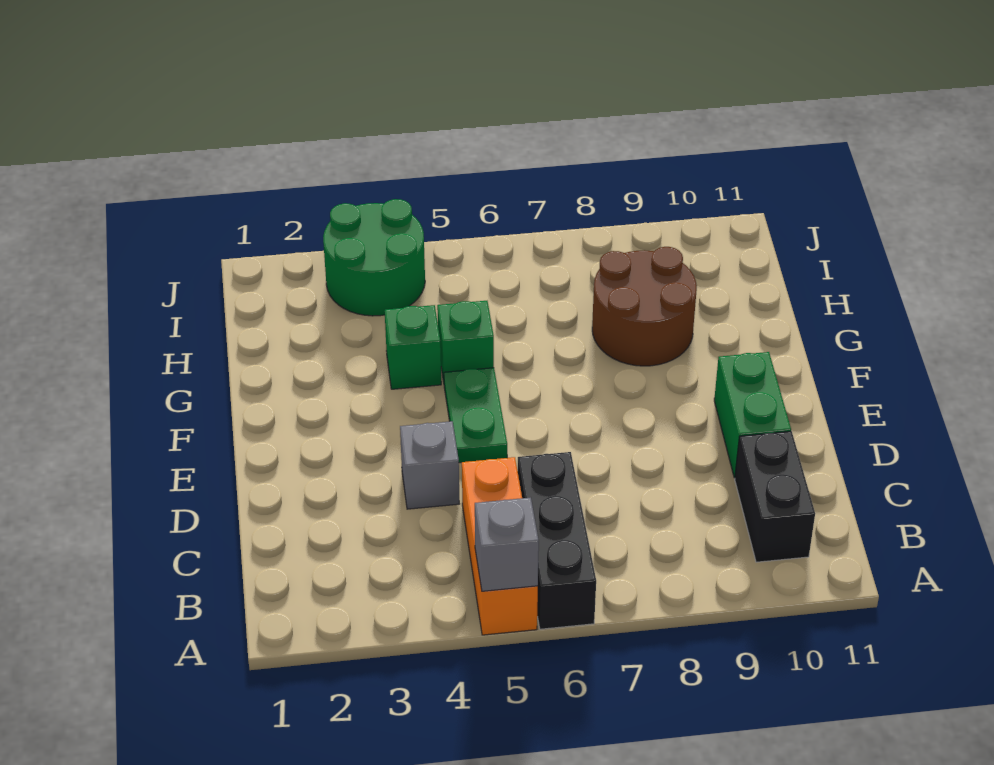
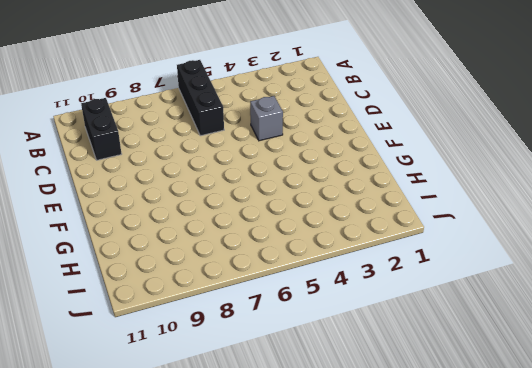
none -> orange brick A5:C5 level 1
none -> green brick D10:E10 level 1

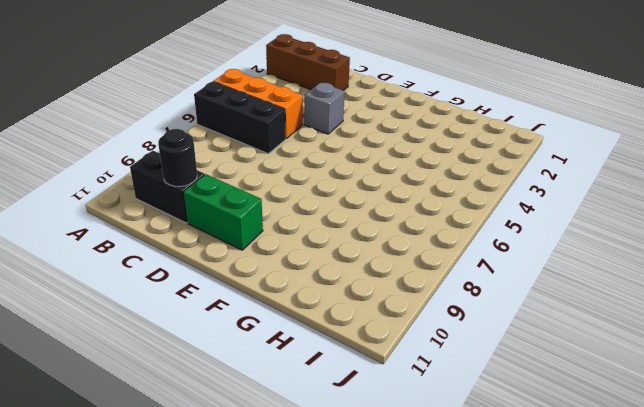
brown brick A2:C2 level 1 -> none
black round brick C10 level 2 -> none
none -> green plate E5:F5 level 1
none -> green brick G4 level 1

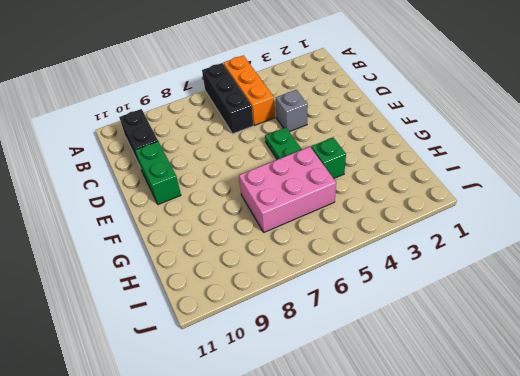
pink brick G5:H7 level 1 -> green brick G5 level 1
none -> brown round brick G8:H9 level 1
none -> green round brick I3:J4 level 1

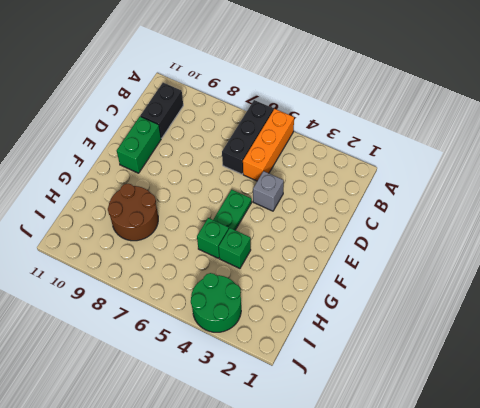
none -> grey brick A5 level 2

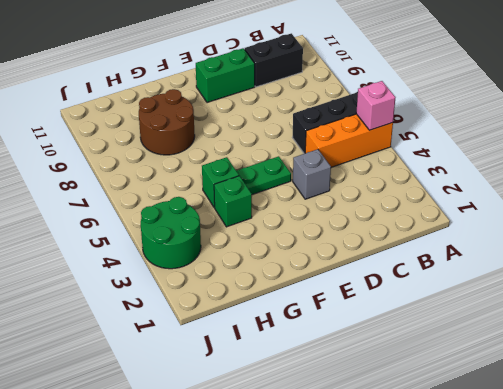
pink brick A5 level 2 -> grey brick A5 level 2

